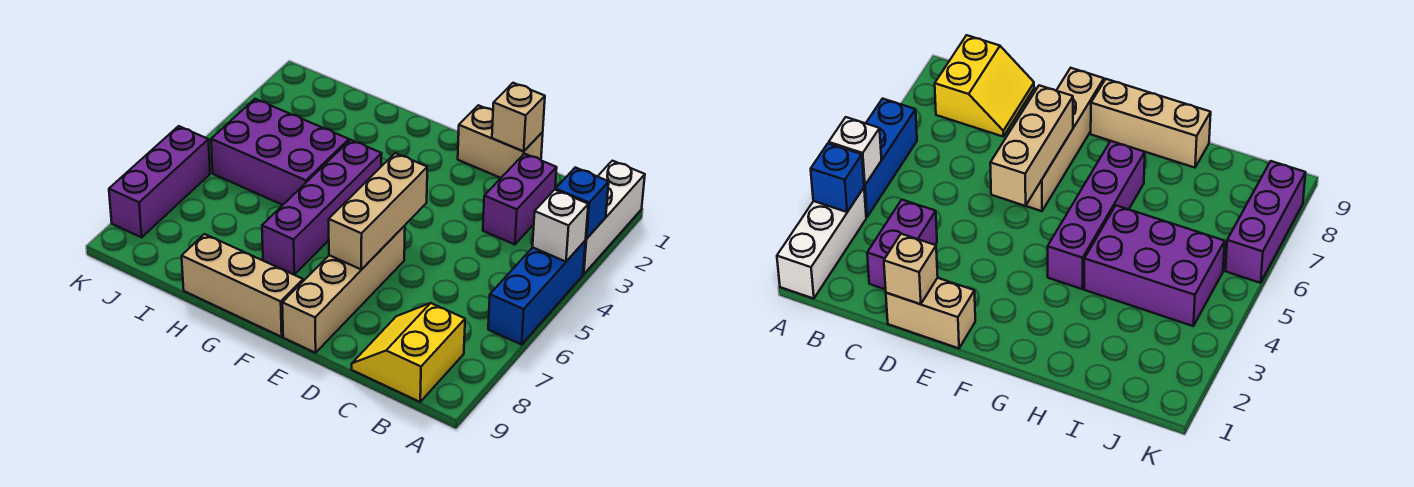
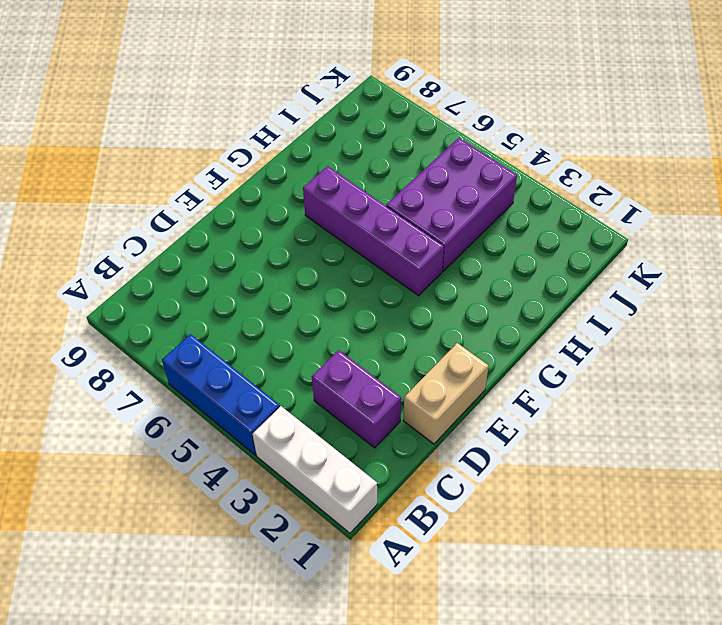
none -> yellow slope B8:C9 level 1 top B
none -> tan brick E6:E9 level 1
none -> tan brick F9:H9 level 1

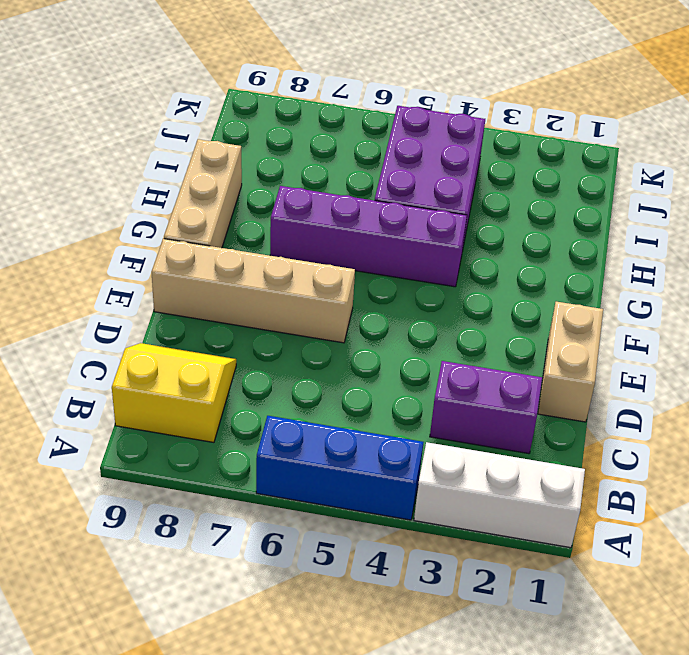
none -> purple brick K6:K8 level 1
none -> blue brick A3 level 2
none -> white brick A4 level 2

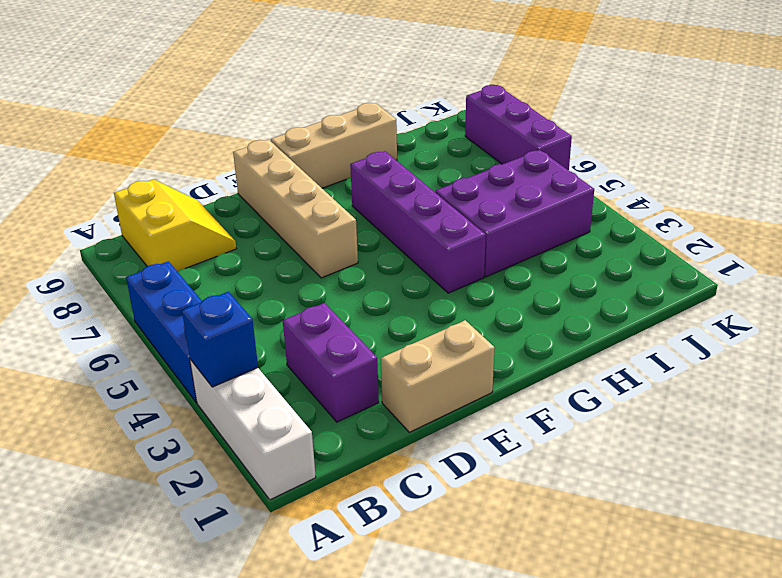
none -> white brick A4 level 2
none -> tan brick D1 level 2
none -> tan brick E5:E7 level 2

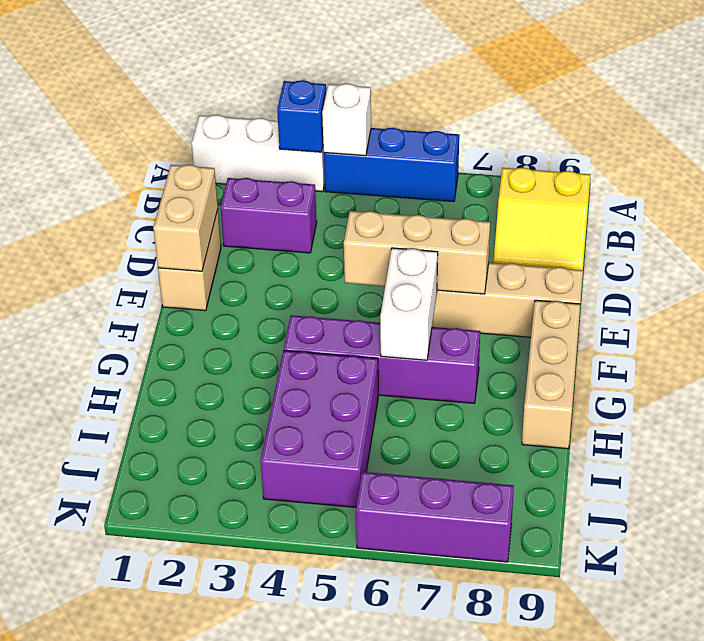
tan brick D1:E1 level 2 -> tan brick D1 level 2
white brick F6:G6 level 2 -> none

